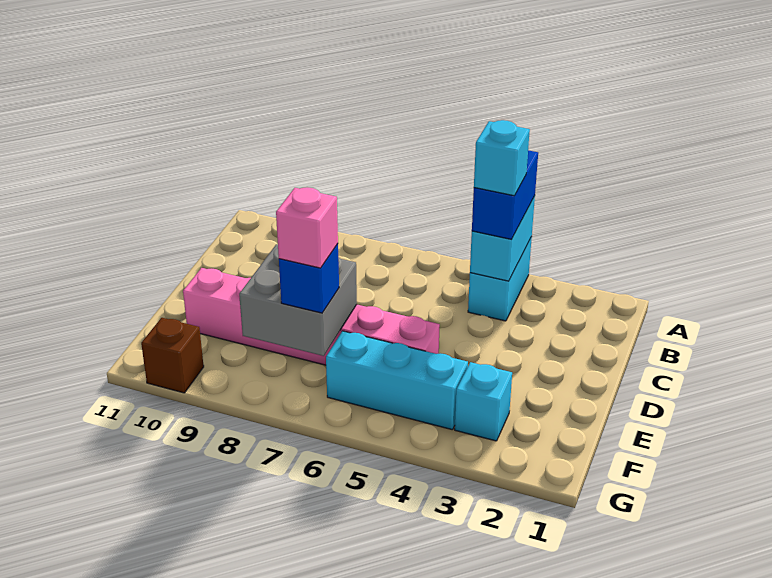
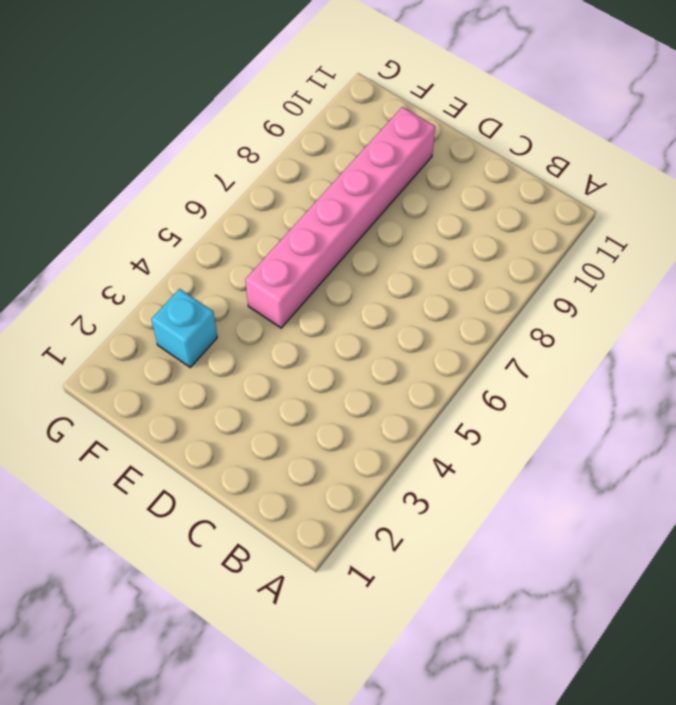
none -> cyan brick A4:B4 level 1
none -> cyan brick F4:F6 level 1

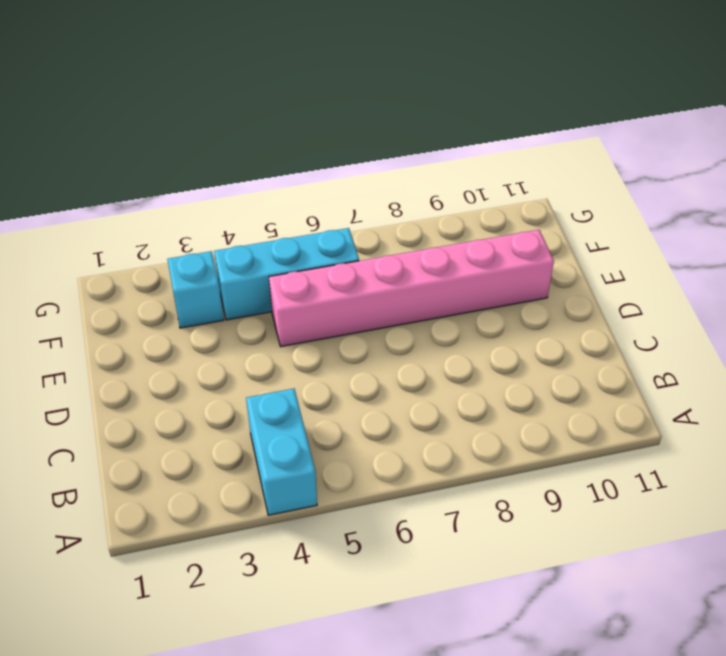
none -> brown brick G10 level 1
none -> cyan brick A4:B4 level 2

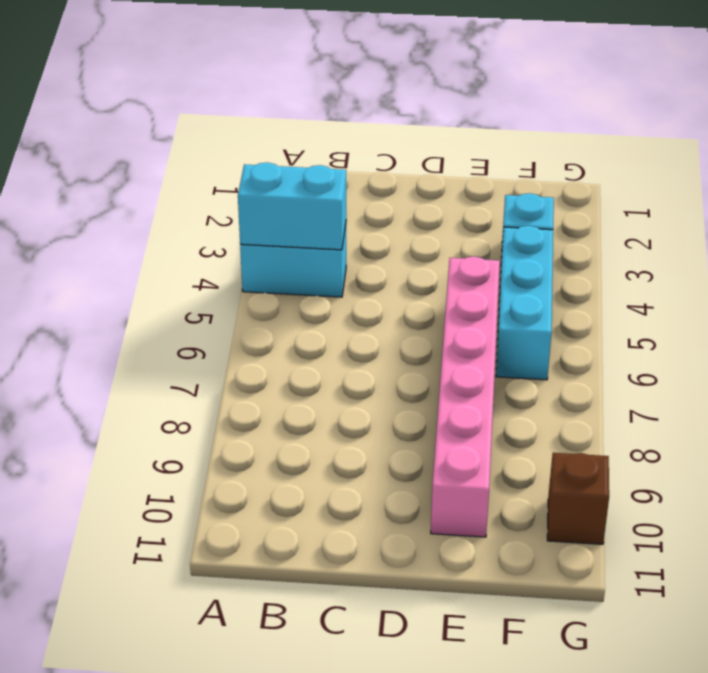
none -> grey brick E7:F8 level 2
none -> blue brick A4:B4 level 3

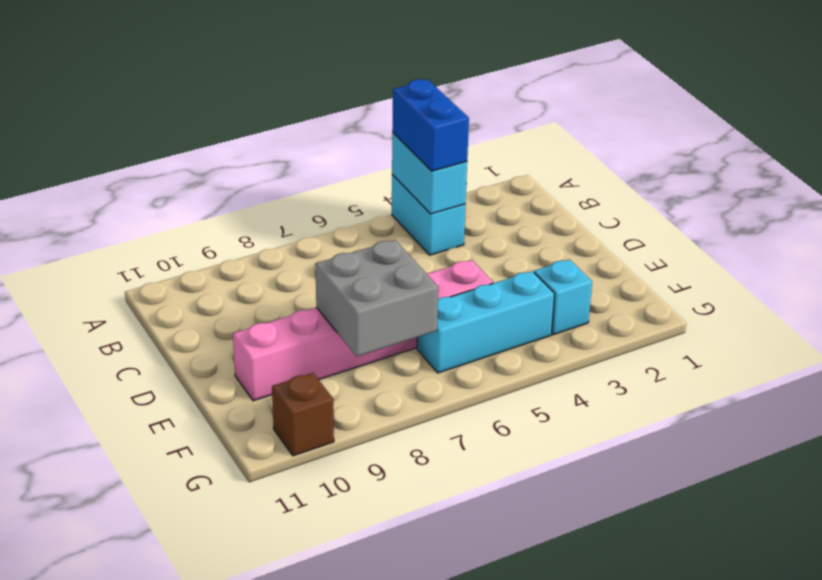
none -> blue brick F7 level 3
none -> cyan brick B4 level 4

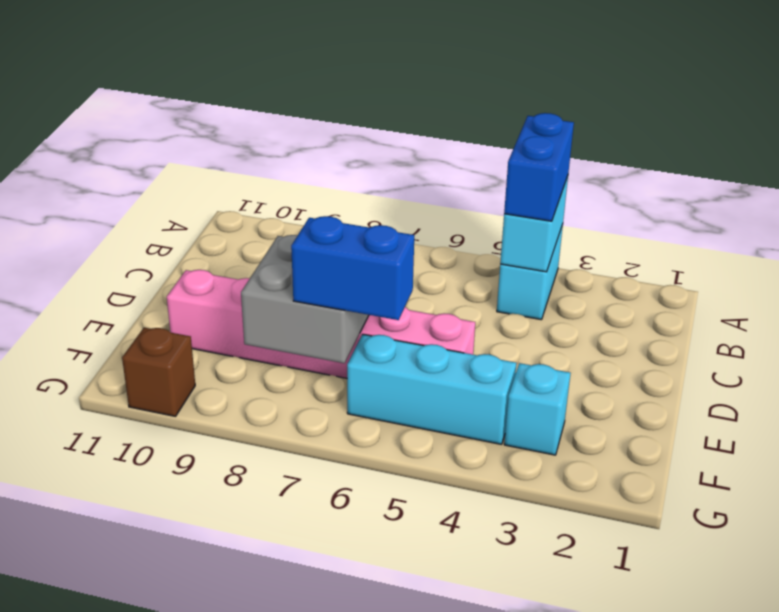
blue brick F6:F7 level 3 -> blue brick F7 level 3
none -> cyan brick B4 level 4
none -> pink brick F7 level 4

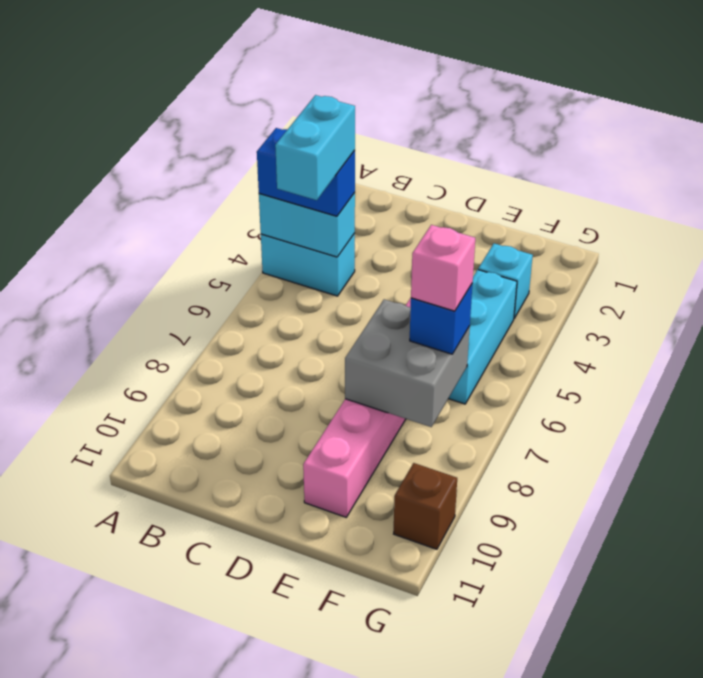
cyan brick B4:B5 level 4 -> cyan brick B4 level 4

